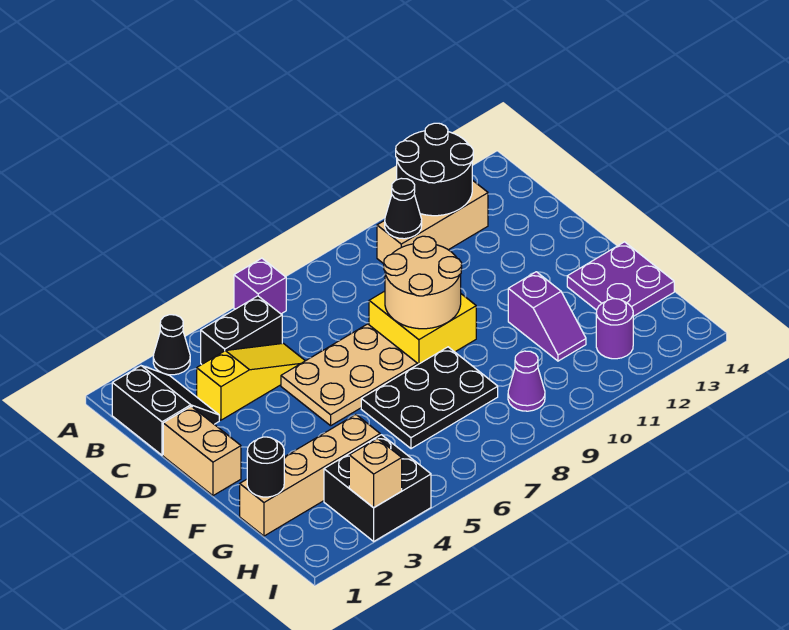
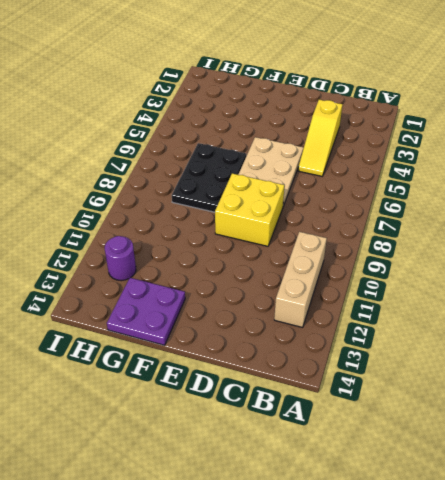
none -> black cone A3 level 1
none -> purple brick A6 level 1
none -> black slope B1:C2 level 1 top 1

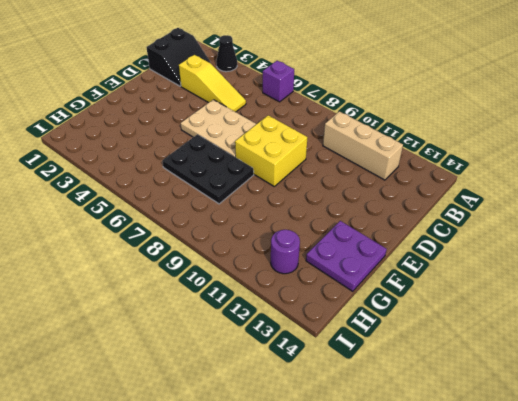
none -> black brick B4:B5 level 1
none -> tan brick D1:E1 level 1
none -> purple slope F11:G11 level 1 top F

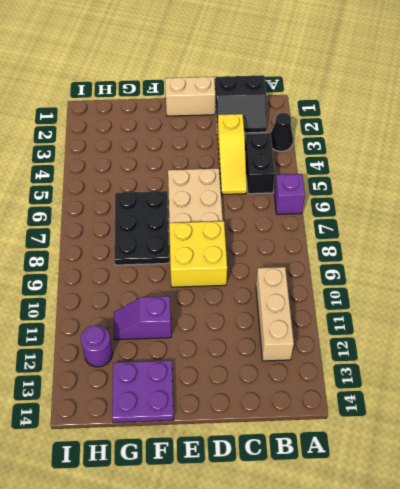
none -> tan brick G1:G4 level 1
none -> black brick H3:I4 level 1
none -> purple cone H9 level 1

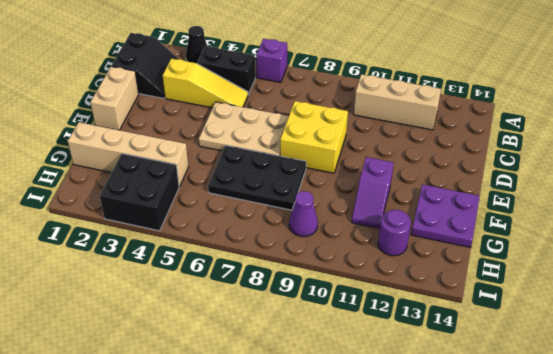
none -> black round brick A11:B12 level 2
none -> black cone B10 level 2
none -> tan round brick D8:E9 level 2

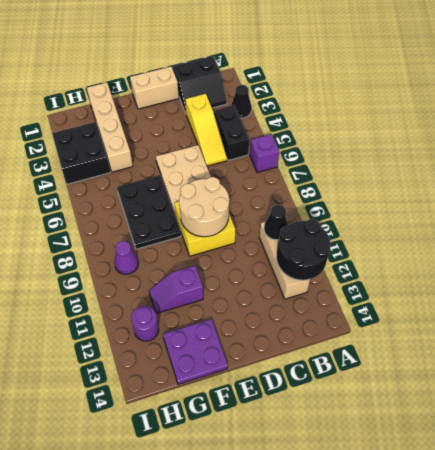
none -> black round brick G1 level 2
none -> tan brick I3 level 2

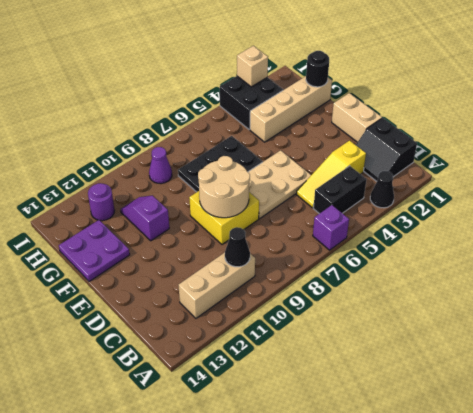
none -> black round brick A11:B12 level 2

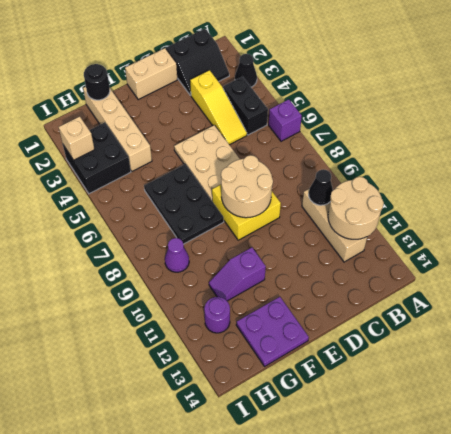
tan round brick A11:B12 level 2 -> black round brick A11:B12 level 2

